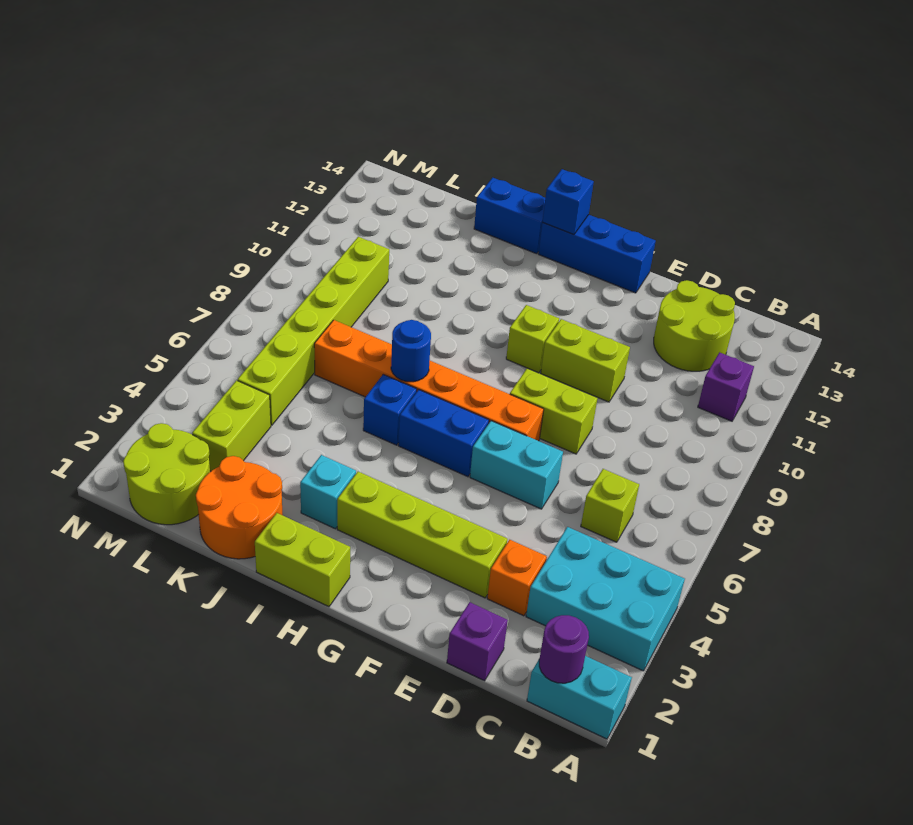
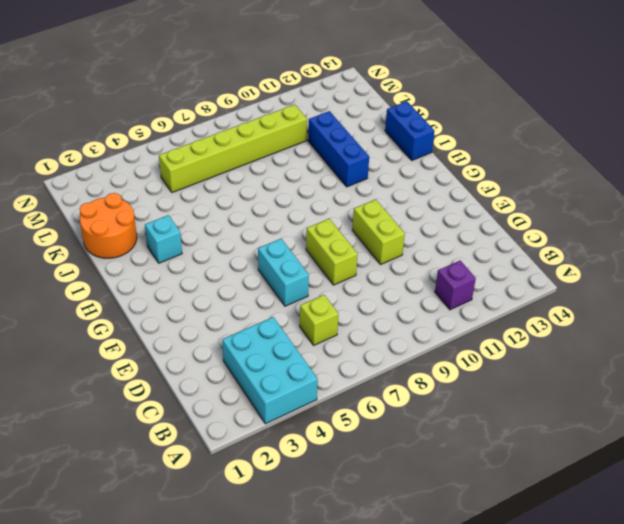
blue brick I11:K11 level 1 -> blue brick F14:H14 level 1
none -> cyan brick A1:B1 level 1
none -> lime round brick C12:D13 level 1
none -> purple brick D1 level 1

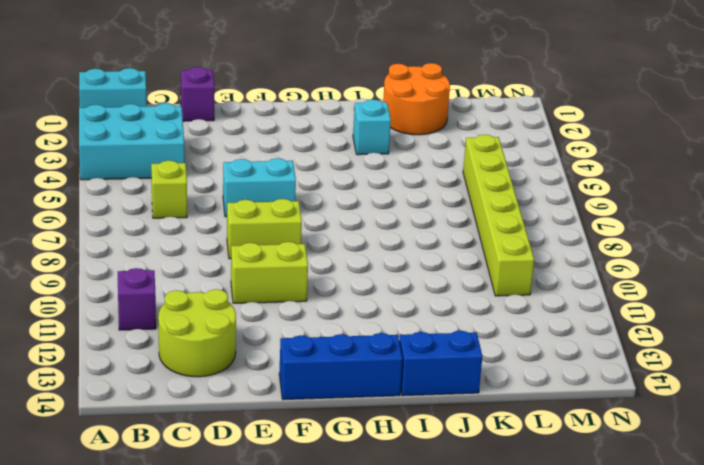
none -> orange brick D3 level 1
none -> lime brick E3:H3 level 1
none -> orange brick F7:K7 level 1

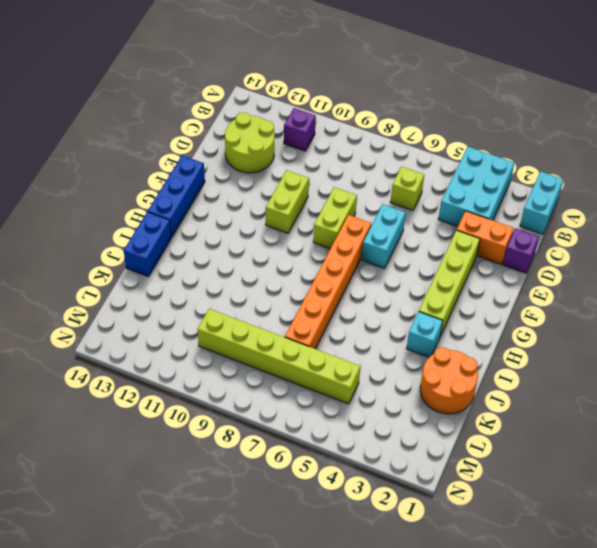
orange brick D2:D3 level 1 -> orange brick D3 level 1
none -> blue brick G6:H6 level 1
none -> lime brick G10 level 1
none -> lime brick H1:I1 level 1

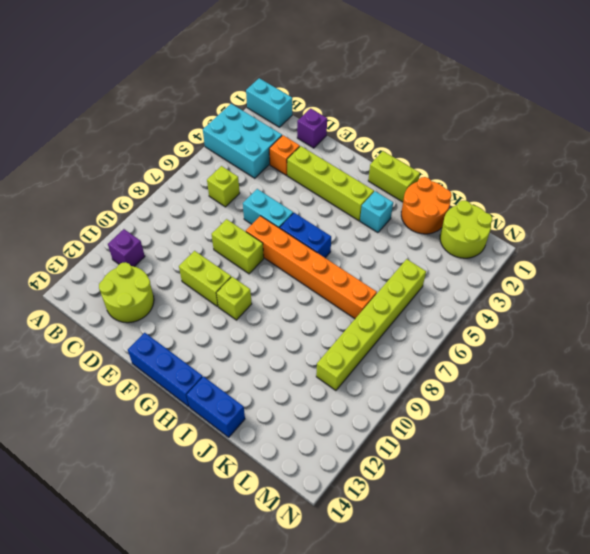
none -> blue brick I6 level 1
none -> lime brick L3:L4 level 1
none -> purple round brick B1 level 2

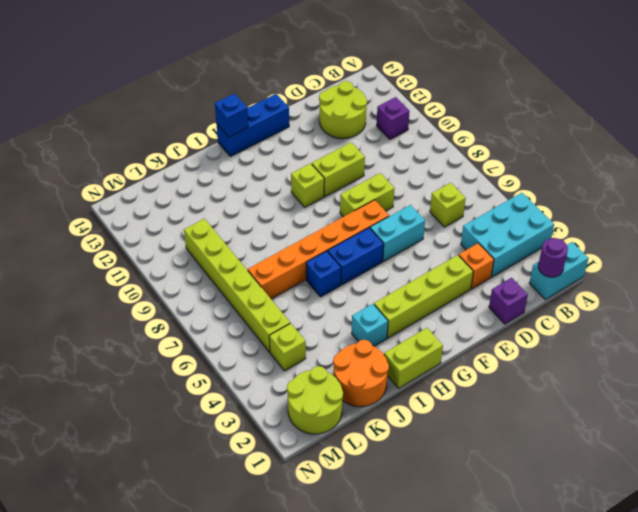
lime brick L4 level 1 -> lime brick L3:L4 level 1
none -> blue brick I14:J14 level 1
none -> blue round brick I7 level 2

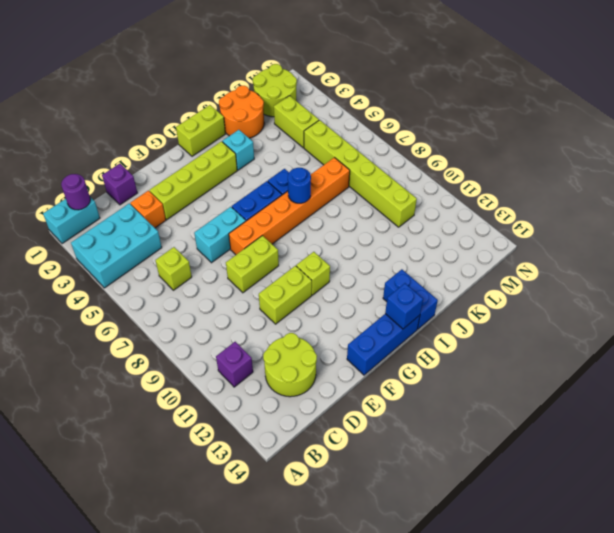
blue brick I13:I14 level 1 -> blue brick I14:J14 level 1

